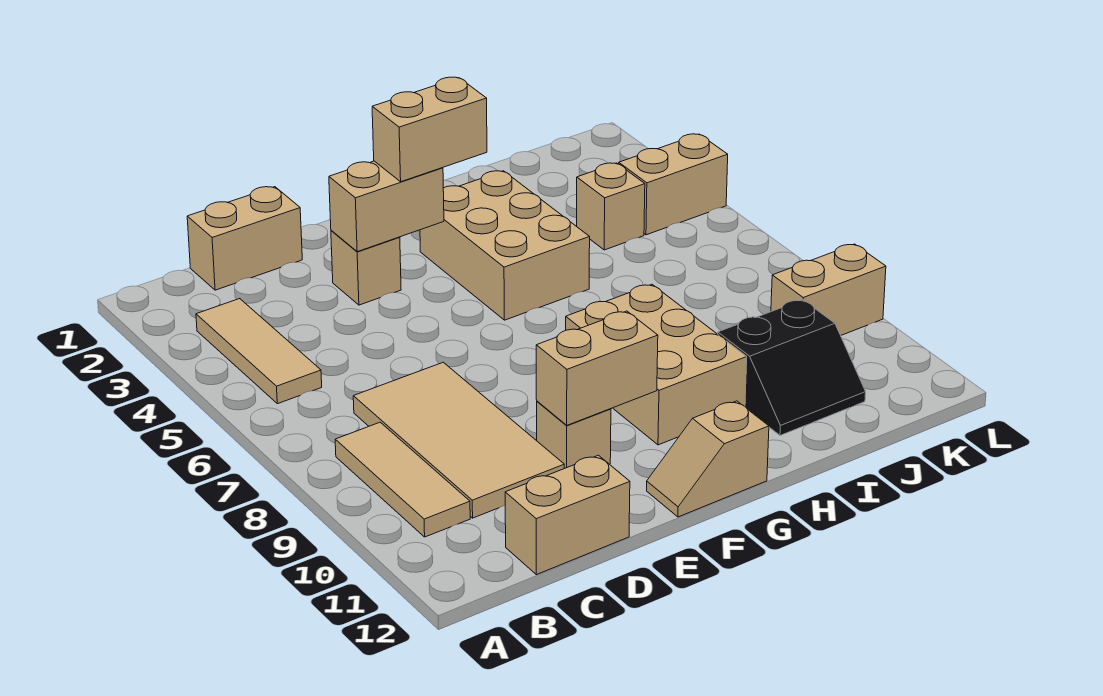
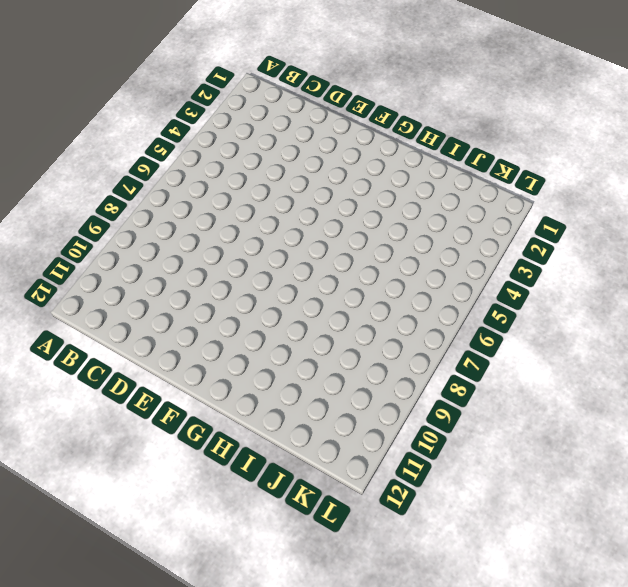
none -> tan tile B3:B5 level 1
none -> tan tile B8:B10 level 1
none -> tan brick C1:D1 level 1

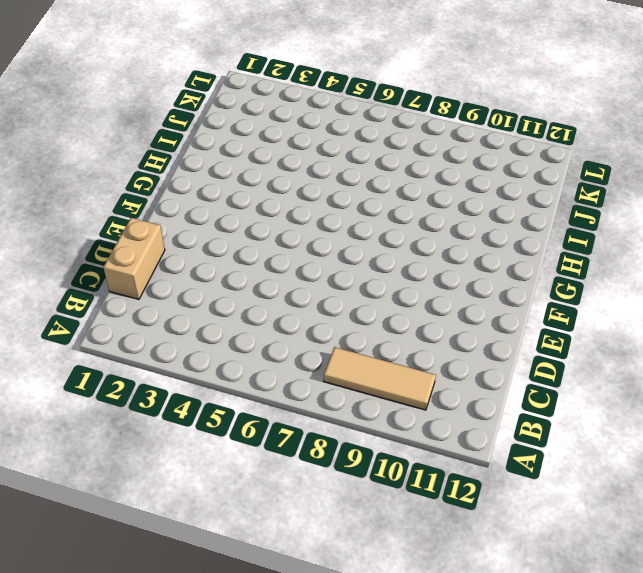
none -> tan tile B3:B5 level 1
none -> tan tile C7:D10 level 1
none -> tan brick C12:D12 level 1

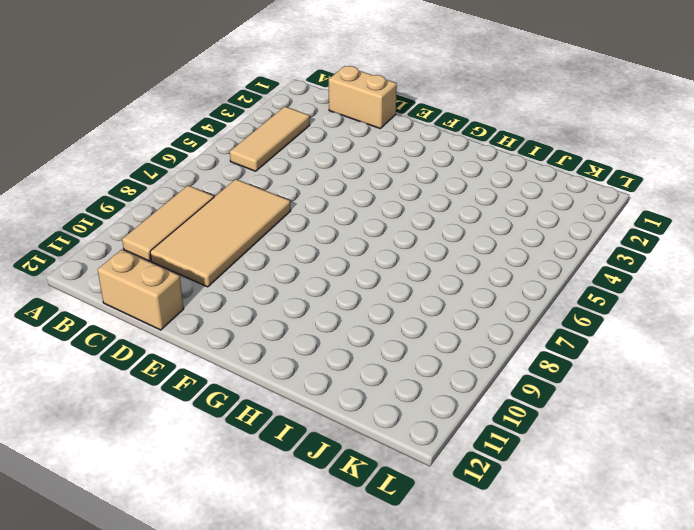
none -> tan brick E3 level 1
none -> tan brick E10 level 1
none -> tan slope F12:G12 level 1 top G

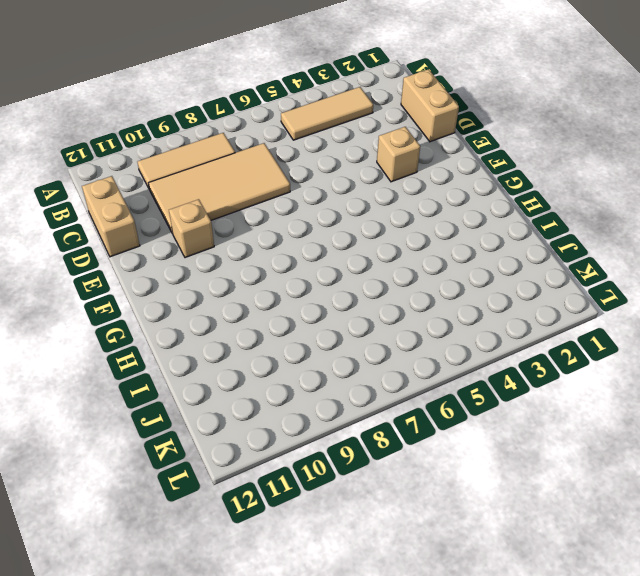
none -> tan slope F12:G12 level 1 top G
none -> tan brick G3:H5 level 1
none -> tan brick G8:H10 level 1

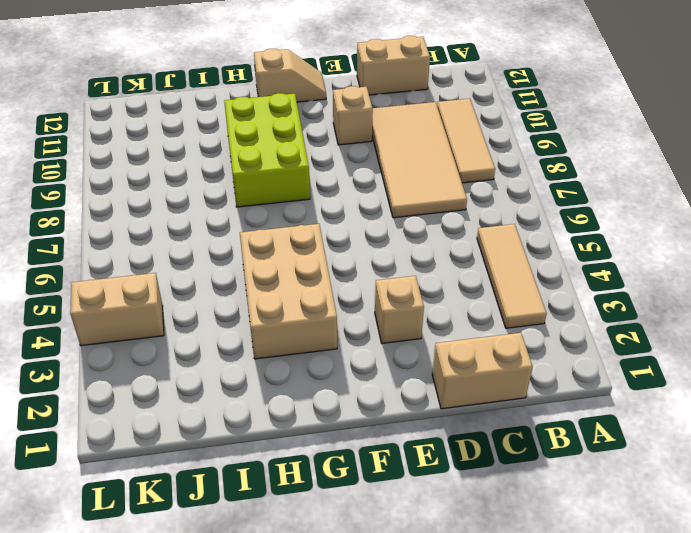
lime brick G8:H10 level 1 -> tan brick G8:H10 level 1
none -> black slope I10:J11 level 1 top 10
none -> tan brick J4 level 1
none -> tan brick K9:L9 level 1

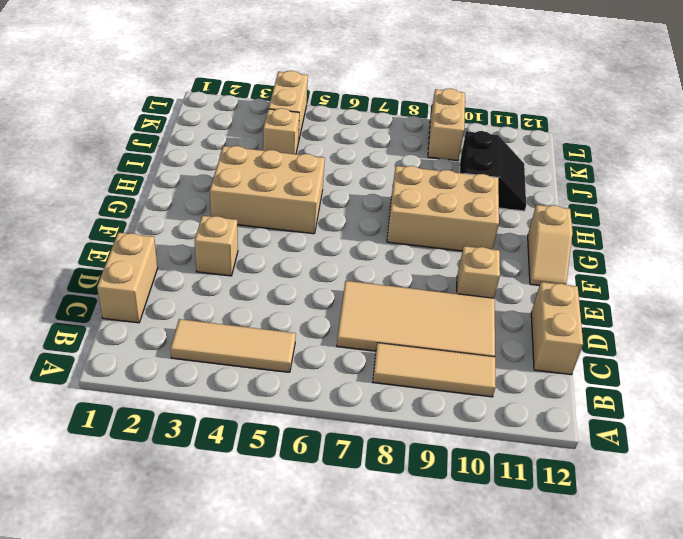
none -> tan brick E3:F3 level 2
none -> tan brick E10:F10 level 2
none -> tan brick F3:G3 level 3

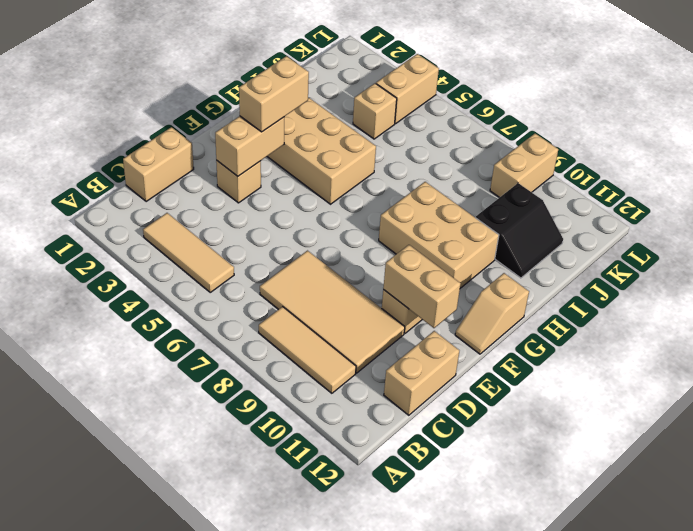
tan brick E10:E11 level 2 -> tan brick E10:F10 level 2

